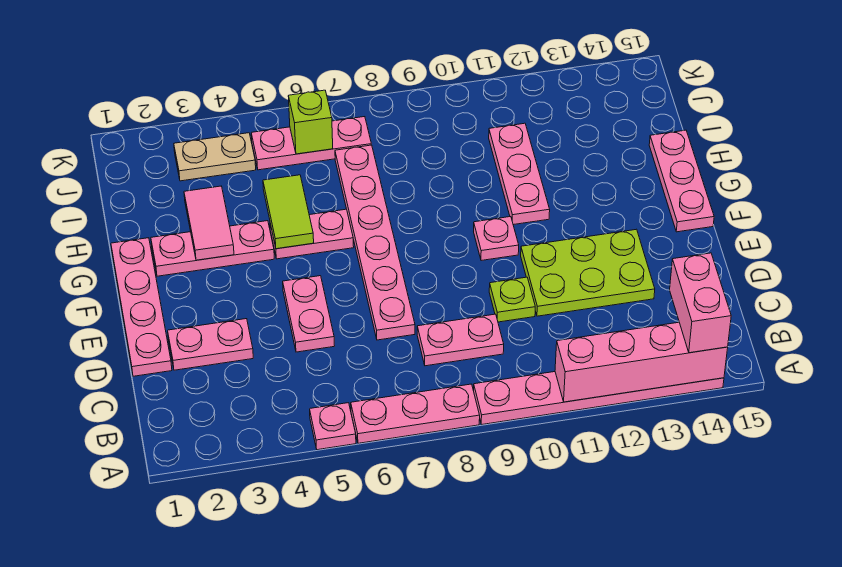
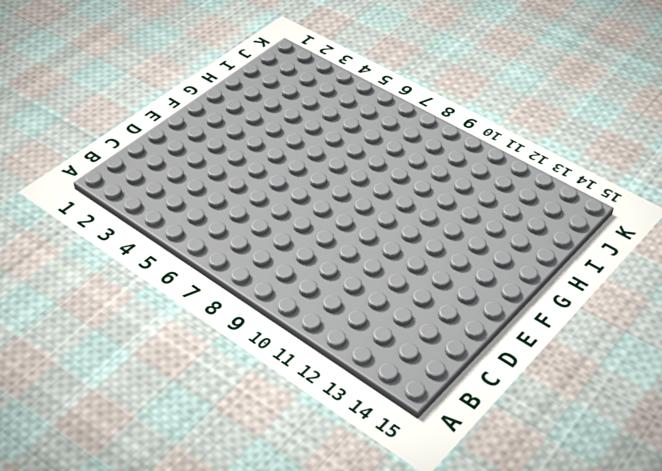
none -> pink plate A5 level 1
none -> pink plate A6:A8 level 1
none -> pink plate A9:A14 level 1

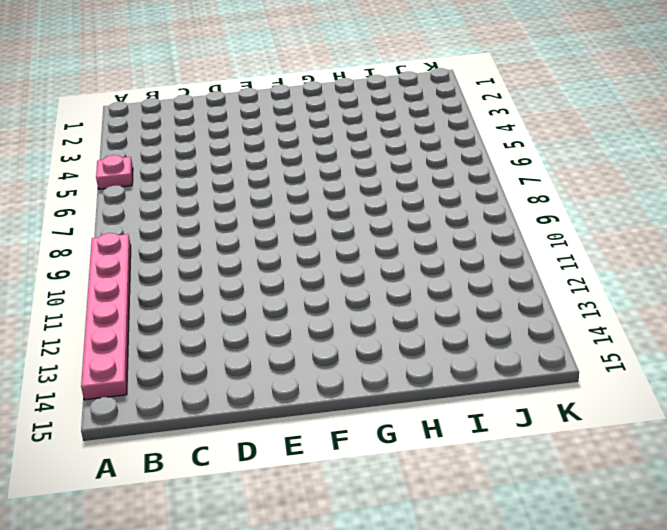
none -> pink plate A6:A8 level 1
none -> pink plate C8:C9 level 1
none -> pink plate D1:G1 level 1

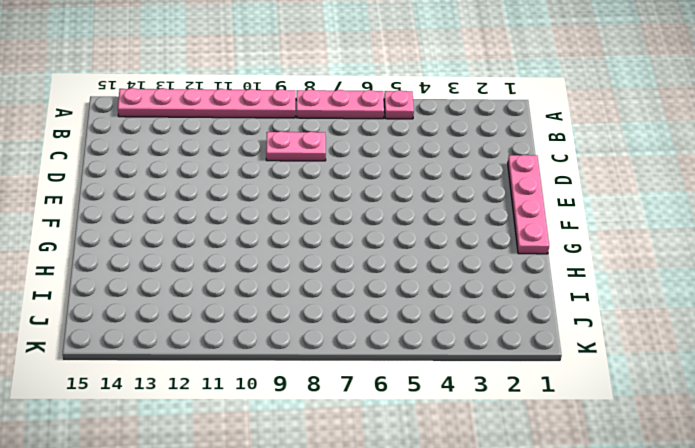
none -> pink plate D2:D3 level 1
none -> pink plate D5:E5 level 1
none -> pink plate D7:I7 level 1

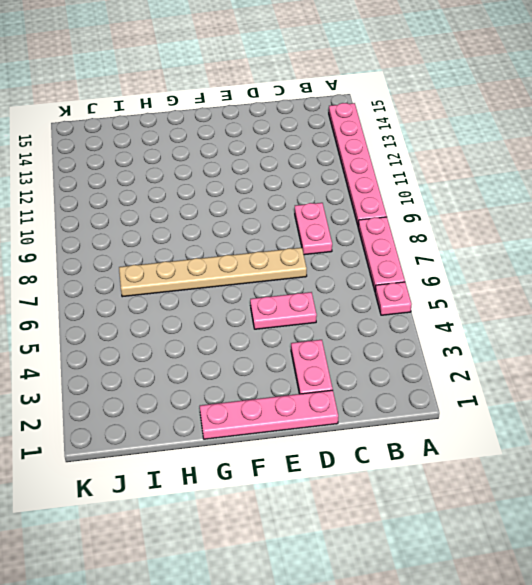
tan plate D7:I7 level 1 -> pink plate D7:I7 level 1
none -> lime plate D10 level 1
none -> lime plate D11:E13 level 1
none -> pink plate F10 level 1

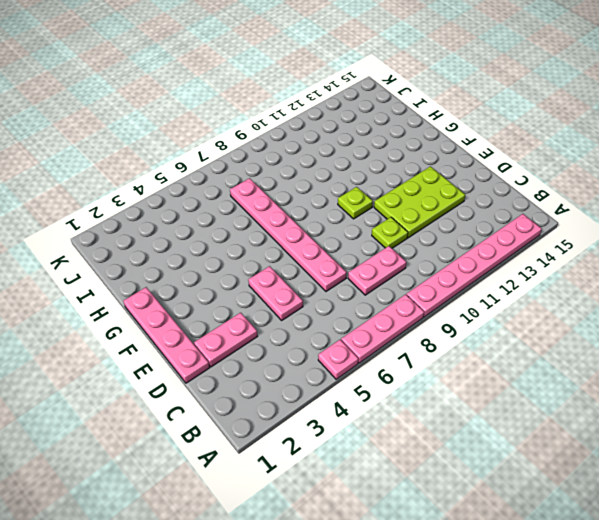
lime plate F10 level 1 -> pink plate F10 level 1
none -> pink plate F15:H15 level 1
none -> pink plate G2:G4 level 1
none -> pink plate G5:G6 level 1

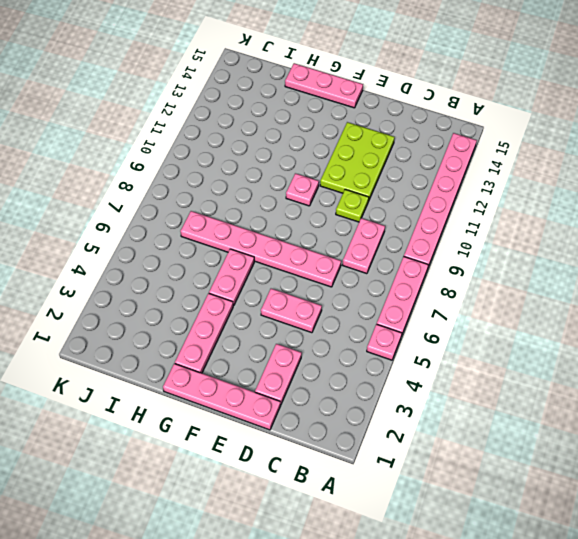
none -> pink plate G11:I11 level 1
none -> tan plate J3:J4 level 1
none -> pink plate J5:J7 level 1

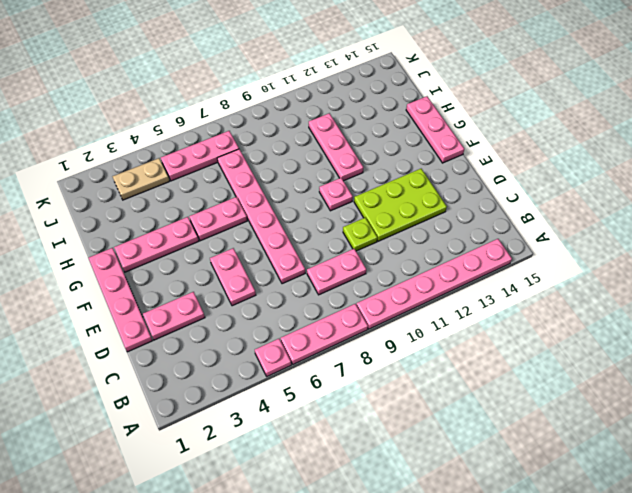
none -> pink brick A11:A14 level 2
none -> pink tile G3:H3 level 2
none -> lime tile G5:H5 level 2

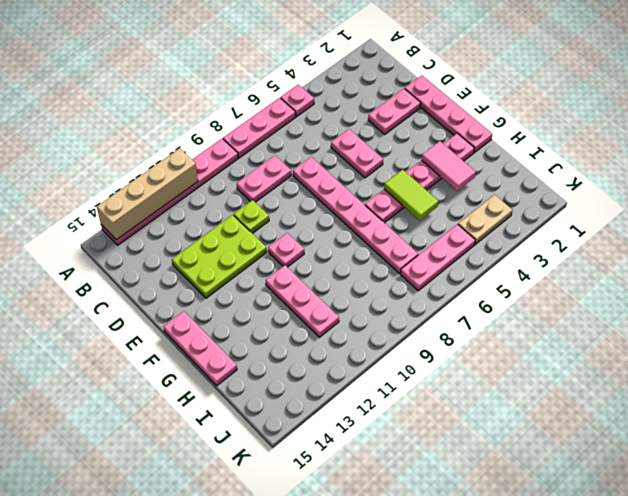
tan brick A11:A14 level 2 -> pink brick A11:A14 level 2
none -> lime brick J6 level 2
none -> pink brick A14:B14 level 3

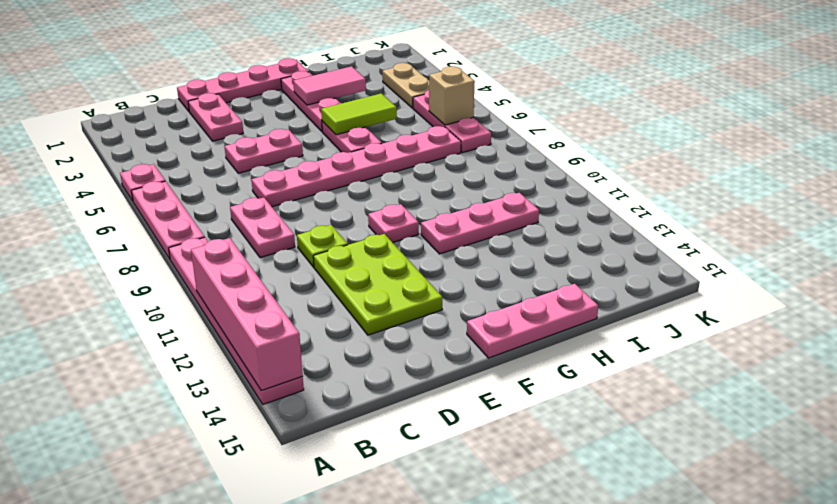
tan brick J6 level 2 -> lime brick J6 level 2
none -> pink brick A14:B14 level 3

